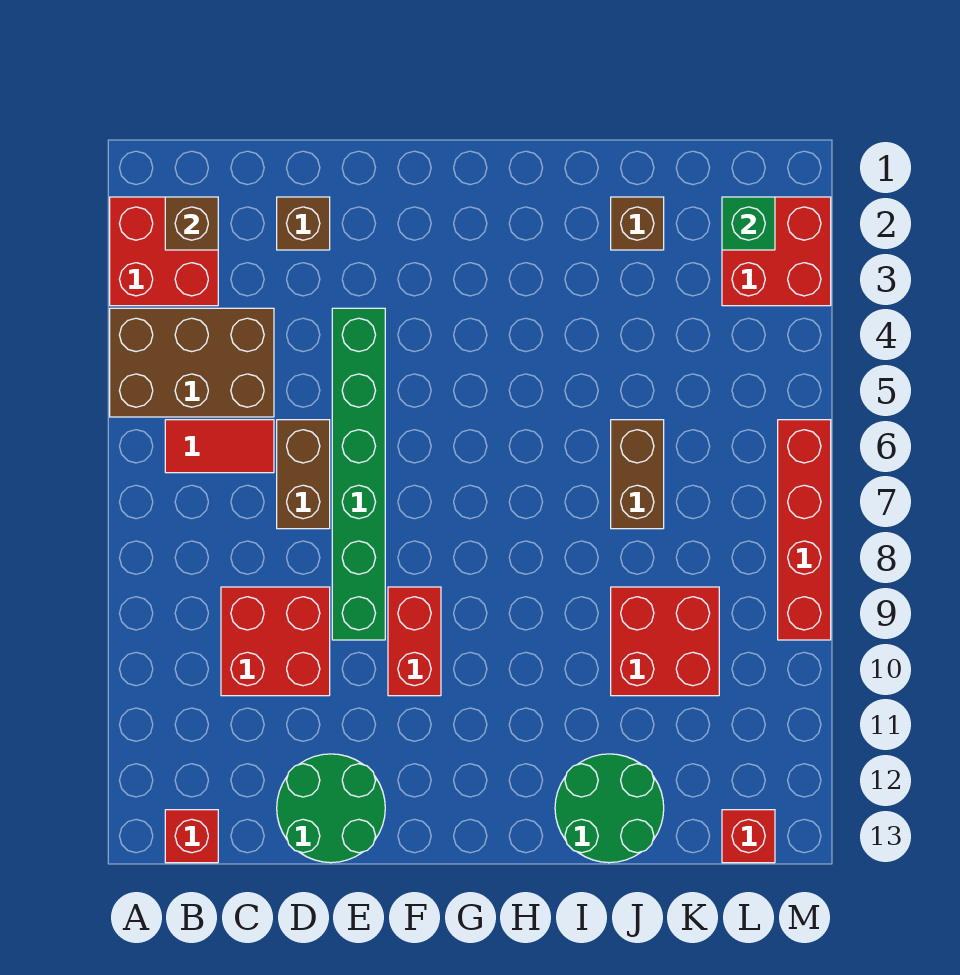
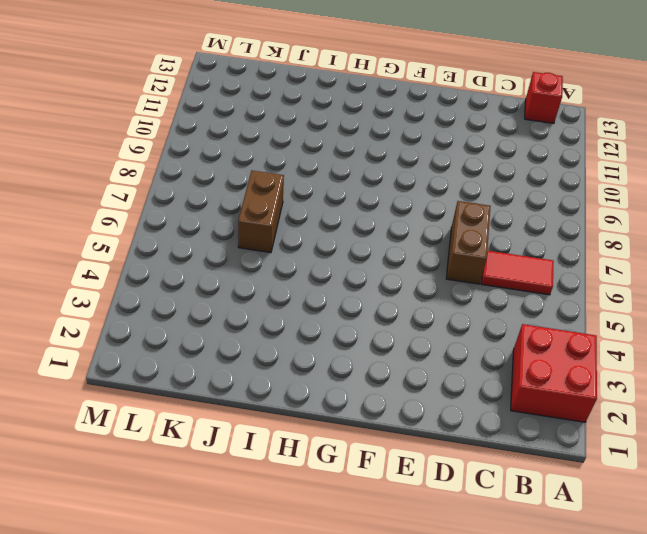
none -> brown brick A4:C5 level 1
none -> red brick C9:D10 level 1
none -> brown brick D2 level 1

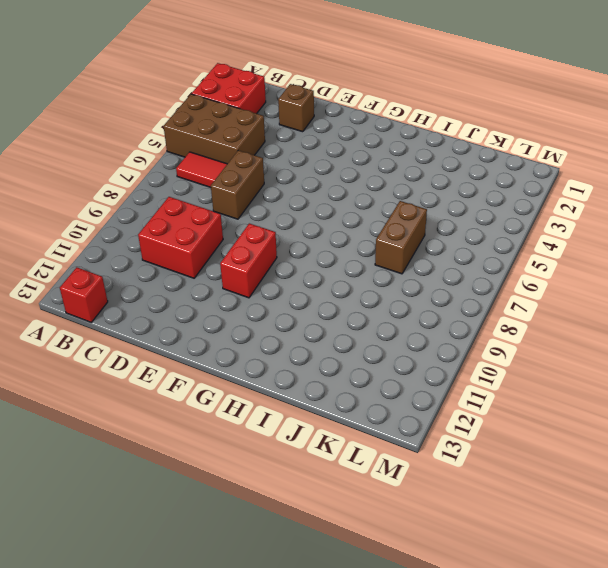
none -> green round brick D12:E13 level 1
none -> green brick E4:E9 level 1
none -> green round brick I12:J13 level 1

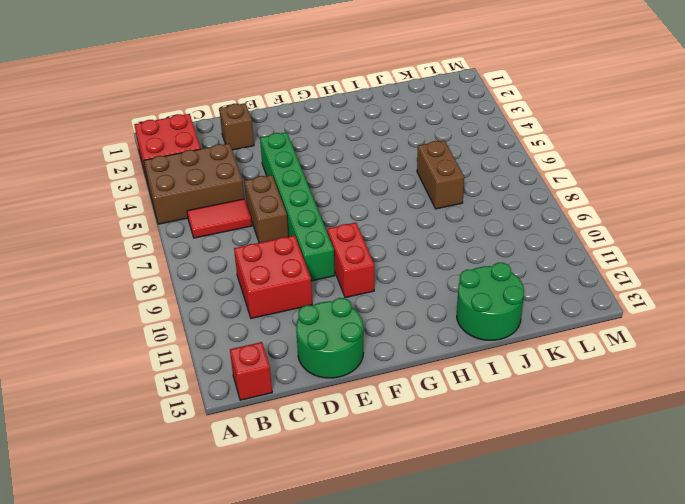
none -> brown brick J2 level 1
none -> red brick J9:K10 level 1
none -> red brick L2:M3 level 1

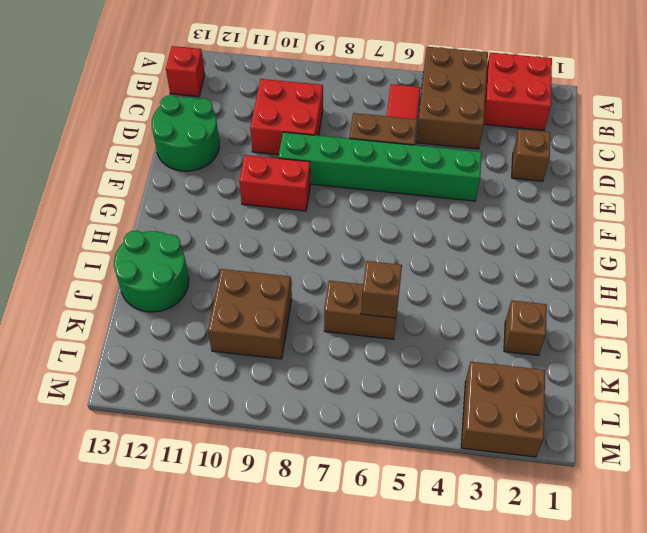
brown brick J6 level 2 -> brown brick B2 level 2
brown brick J9:K10 level 1 -> red brick J9:K10 level 1
brown brick L2:M3 level 1 -> red brick L2:M3 level 1
none -> red brick L13 level 1
none -> red brick M6:M9 level 1
none -> green brick L2 level 2

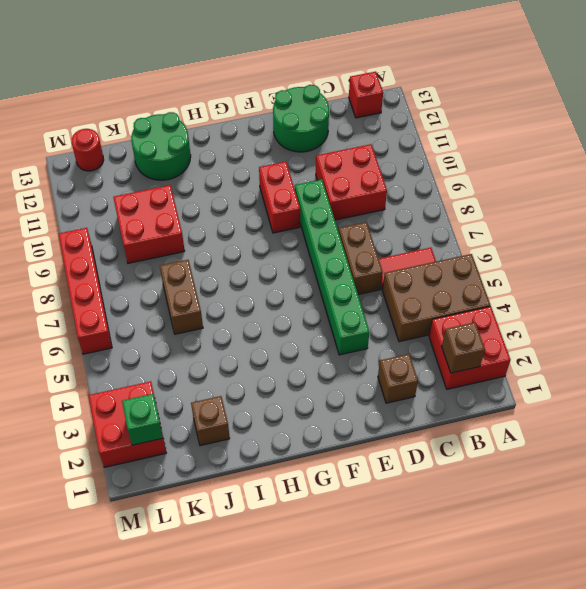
red round brick L13 level 1 -> red brick L13 level 1

